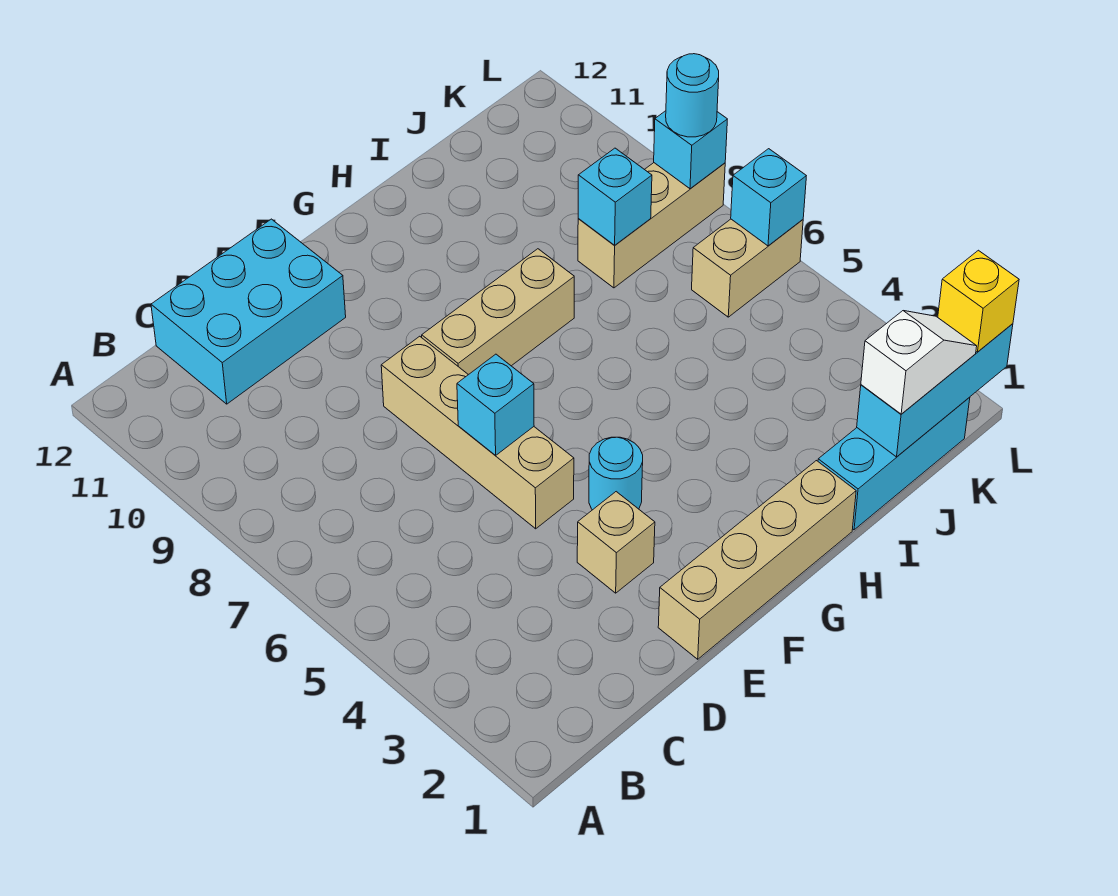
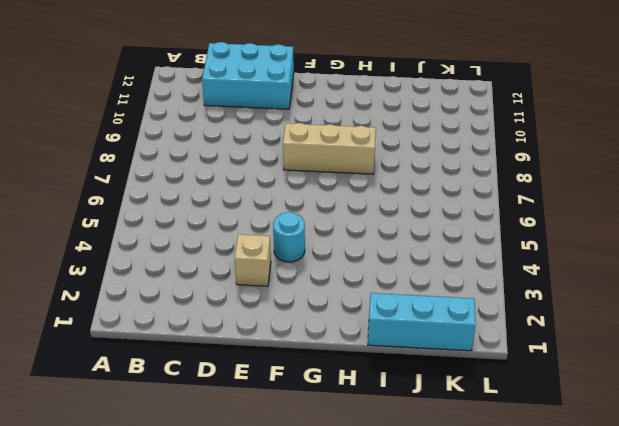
none -> tan brick E1:H1 level 1
none -> tan brick E5:E8 level 1
none -> tan brick J8:L8 level 1

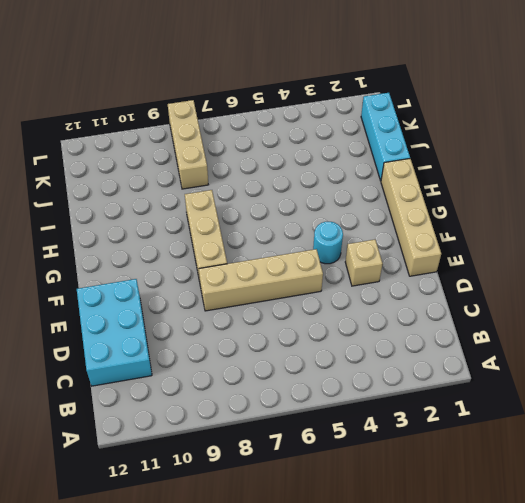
none -> tan brick K6:L6 level 1
none -> cyan brick E6 level 2
none -> cyan brick J1:L1 level 2

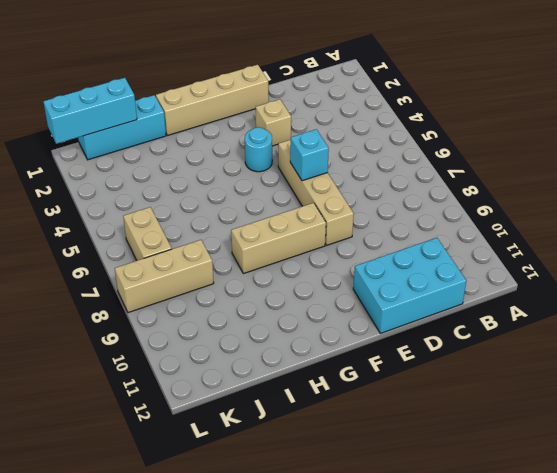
tan brick K6:K7 level 1 -> tan brick K6:L6 level 1
none -> cyan brick J8 level 2
none -> cyan brick L6 level 2
none -> cyan brick L8 level 2

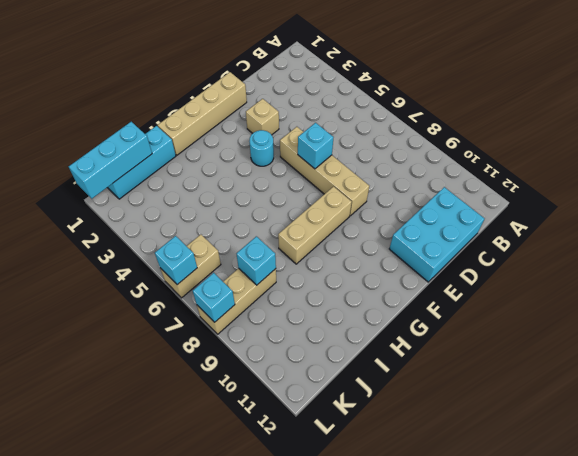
none -> white slope J1:K1 level 3 top J
none -> yellow brick L1 level 3
none -> cyan round brick L8 level 3

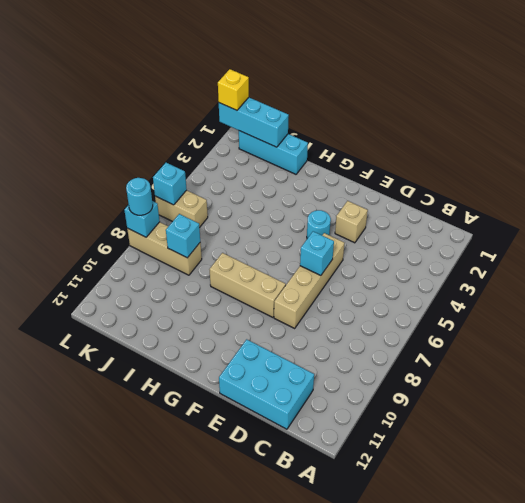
none -> tan brick E1:H1 level 1
none -> white slope J1:K1 level 3 top J

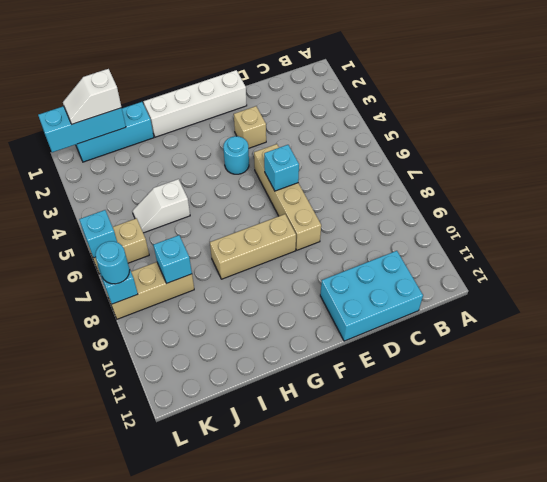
white brick E1:H1 level 1 -> tan brick E1:H1 level 1
white slope I5:J5 level 1 top I -> none
none -> yellow brick L1 level 3

